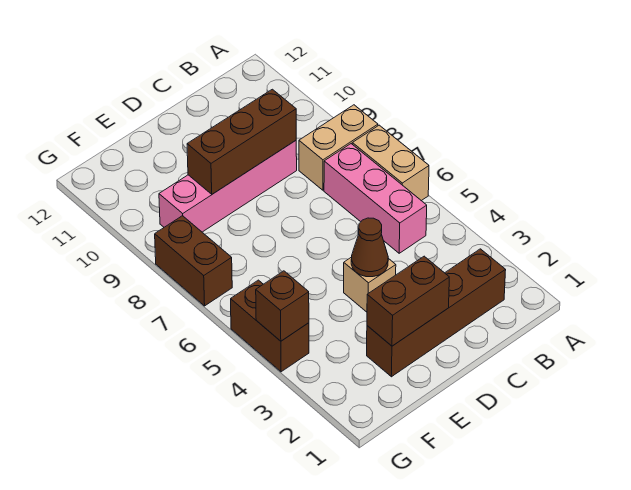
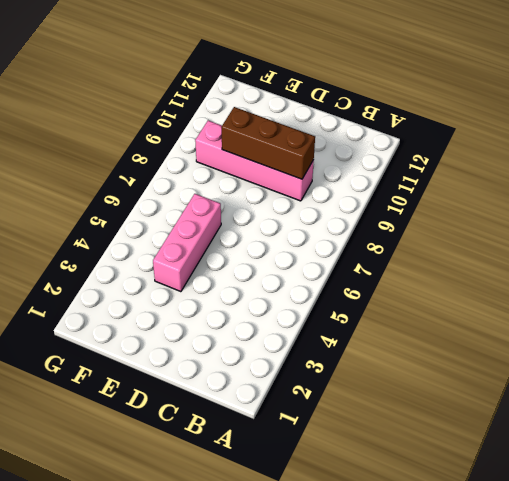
pink brick E4:E6 level 1 -> pink brick B5:B7 level 1
none -> tan brick A6:A7 level 1
none -> tan brick A8:B8 level 1
none -> brown brick B2:E2 level 1

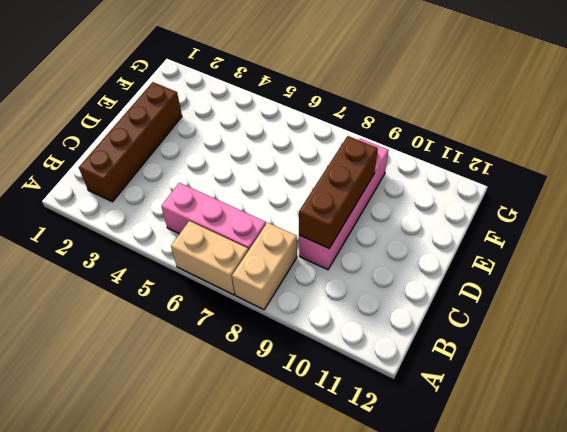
none -> tan brick D4 level 1
none -> brown brick G4:G5 level 1
none -> brown brick G7:G8 level 1

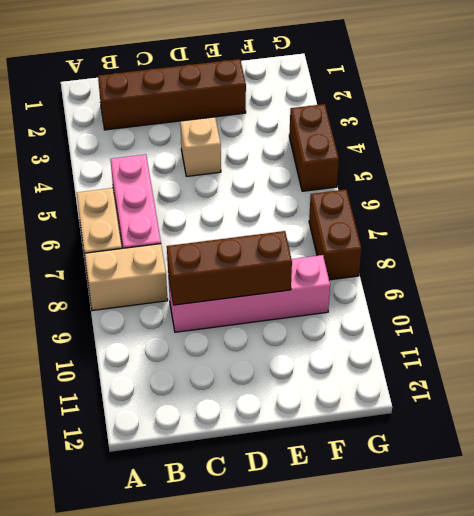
none -> brown brick D2:E2 level 2
none -> brown cone D4 level 2
none -> brown brick G4 level 2

